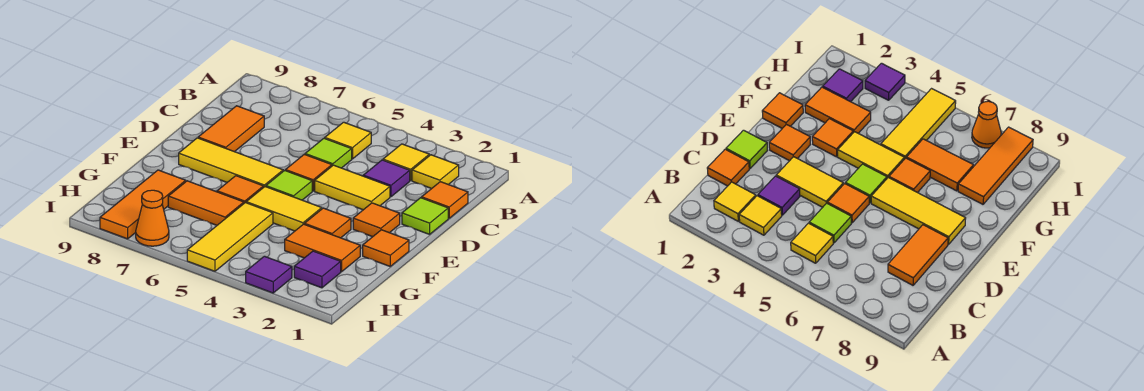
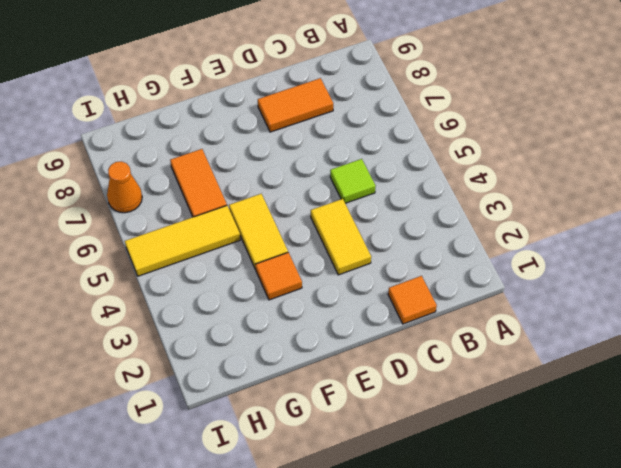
none -> yellow tile B2 level 1
none -> yellow tile B3 level 1
none -> yellow tile B5 level 1

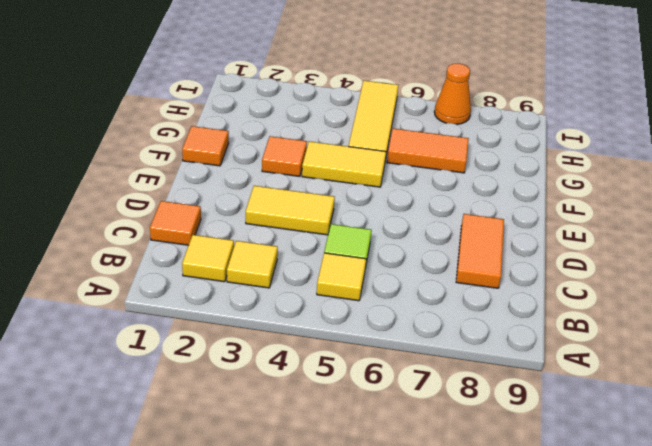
none -> purple tile C3 level 1
none -> lime tile D1 level 1
none -> orange tile D5 level 1

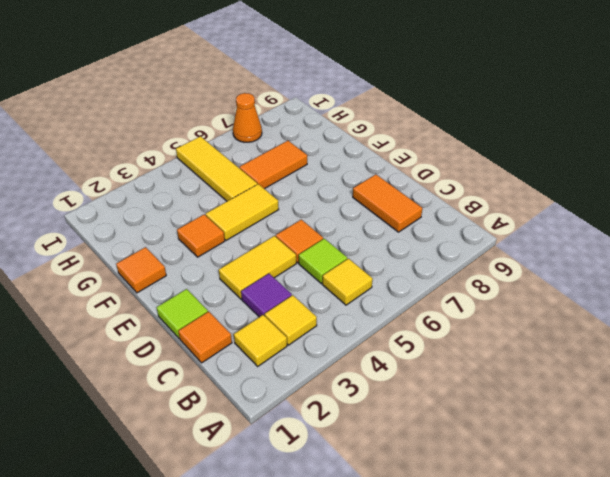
none -> orange tile E2 level 1
none -> lime tile E5 level 1
none -> yellow tile E6:E8 level 1

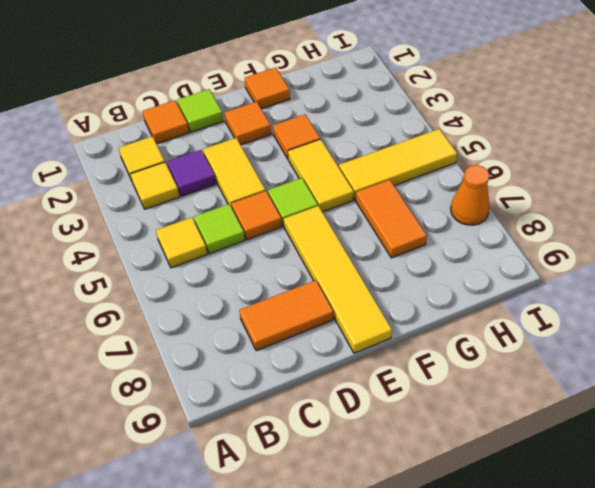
yellow tile E6:E9 level 1 -> yellow tile E6:E8 level 1
none -> orange tile F6 level 1
none -> orange tile G2:G3 level 1
none -> orange tile G8:I8 level 1

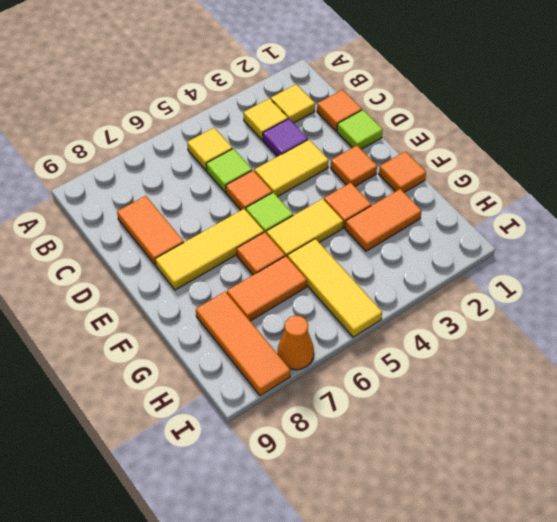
none -> purple tile H2 level 1
none -> purple tile I3 level 1

